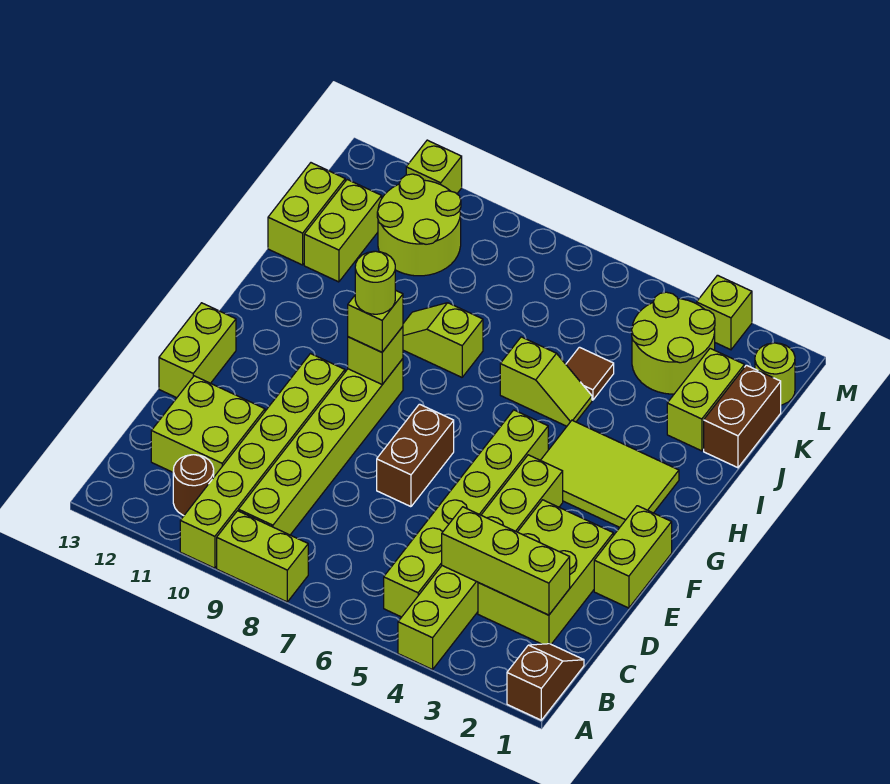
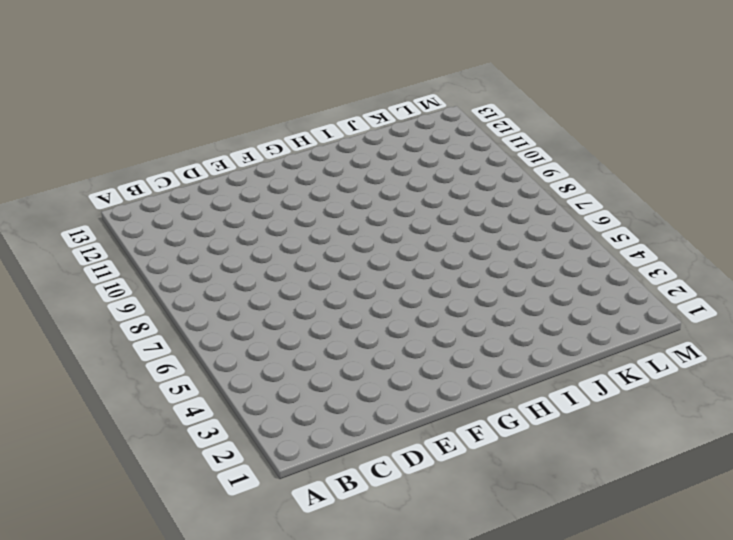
none -> brown slope A1:B1 level 1 top A
none -> lime brick A4:F4 level 1
none -> lime brick A8:A9 level 1

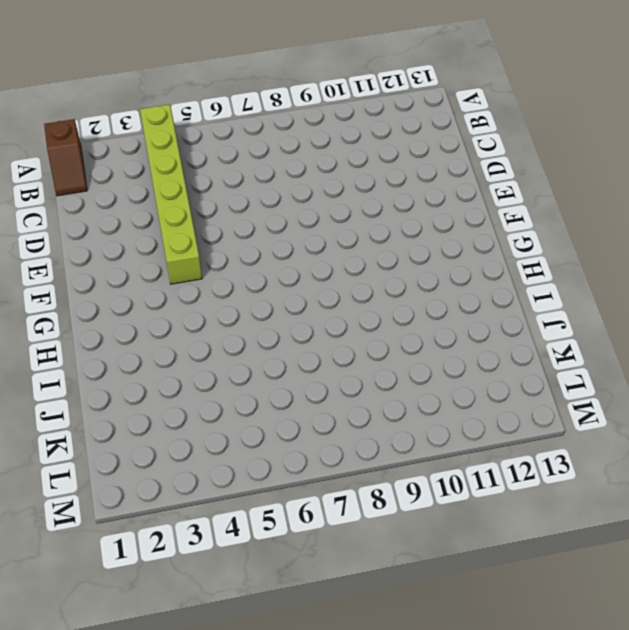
none -> lime brick A8:A9 level 1
none -> lime brick A10:F10 level 1
none -> lime brick B5:G5 level 1

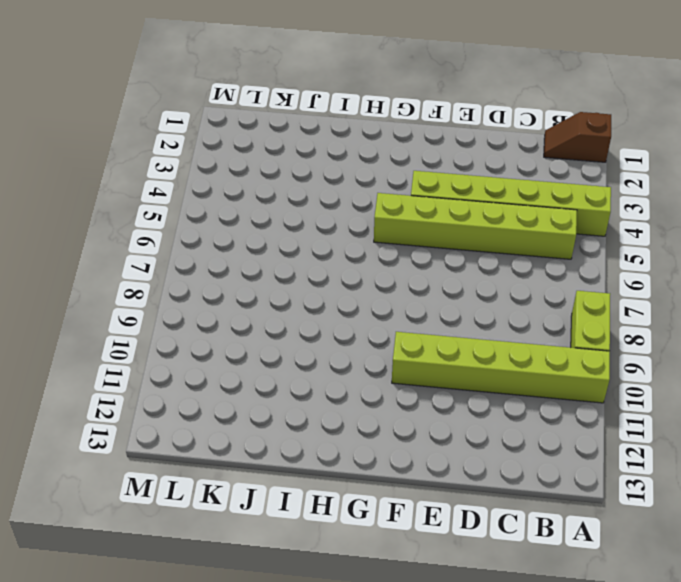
none -> lime brick B9:G9 level 1
none -> brown round brick B11 level 1
none -> lime brick C2:E3 level 1

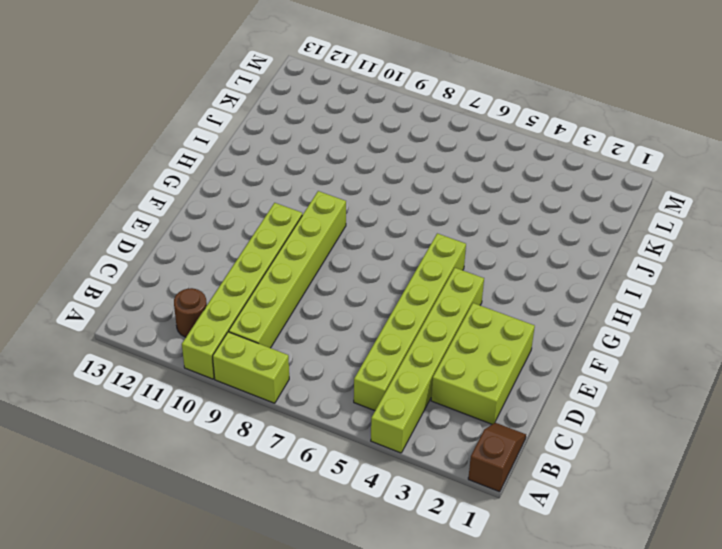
none -> lime brick C11:D12 level 1
none -> lime brick E1:F1 level 1
none -> brown brick E7:F7 level 1

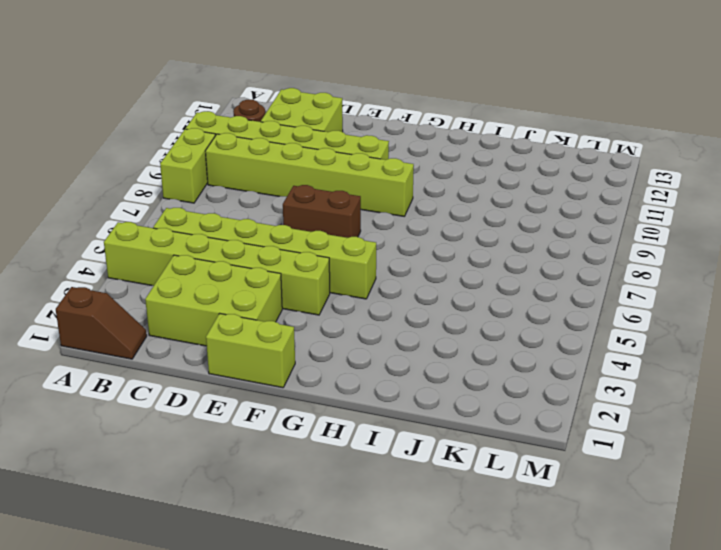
none -> lime brick E13:F13 level 1
none -> lime tile G2:H4 level 1
none -> lime slope I5:I6 level 1 top 6

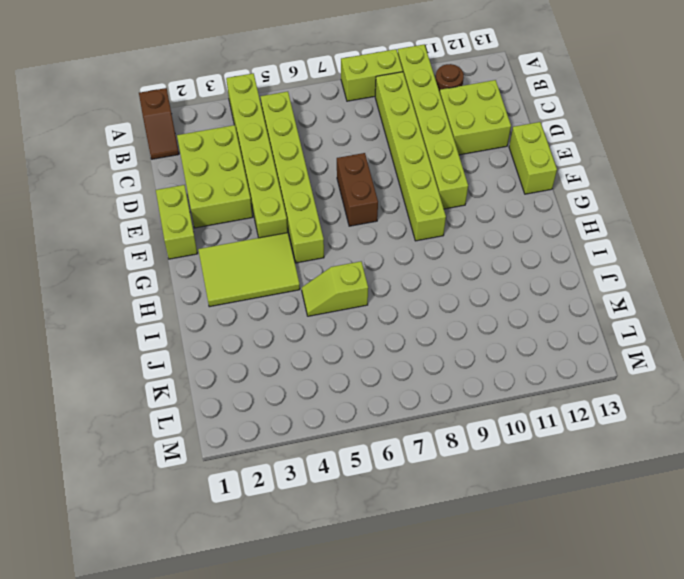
none -> lime slope I8:I9 level 1 top 8
none -> brown brick J1:K1 level 1
none -> lime brick J2:K2 level 1

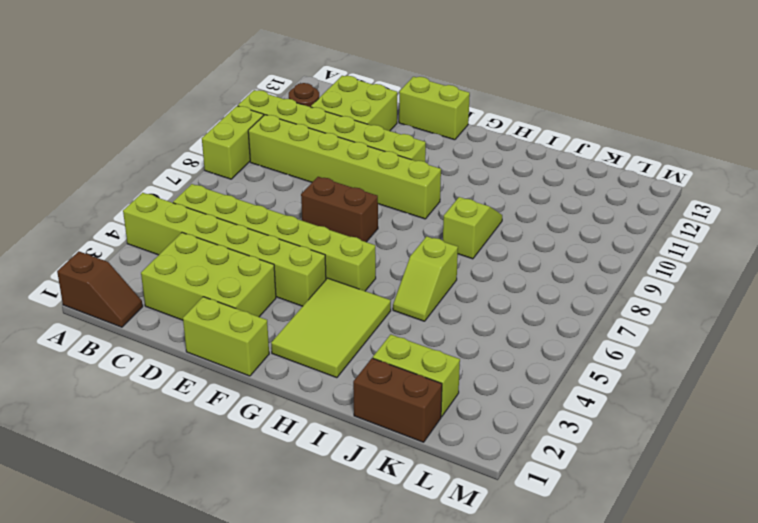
none -> brown tile J5 level 1
none -> lime brick J12:K12 level 1
none -> lime brick J13:K13 level 1

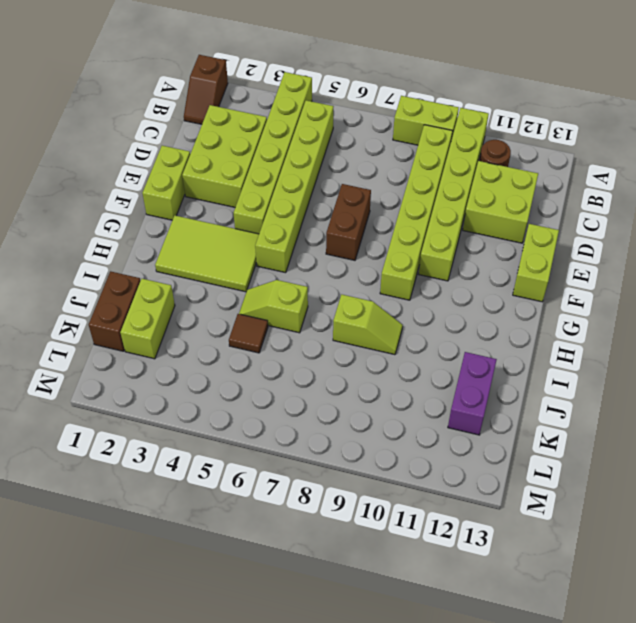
purple brick J12:K12 level 1 -> lime brick J12:K12 level 1
none -> lime brick J13:K13 level 1
none -> lime round brick K3:L4 level 1
none -> lime round brick K10:L11 level 1

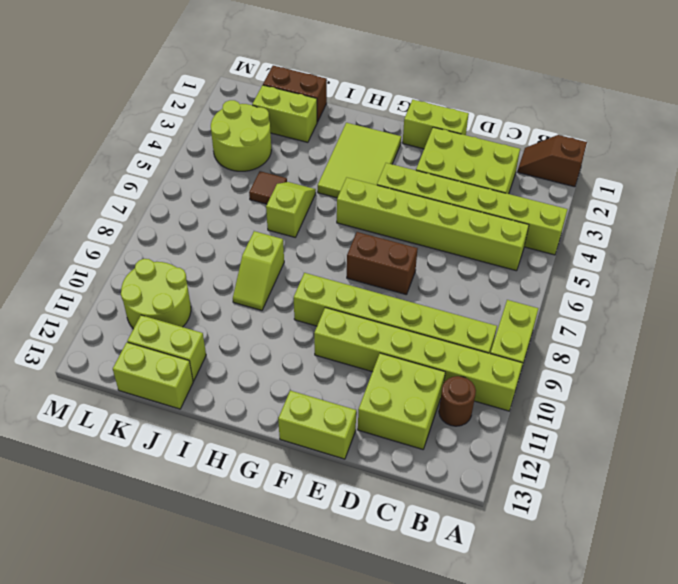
none -> lime round brick L1 level 1
none -> lime brick M3 level 1
none -> lime brick M11 level 1

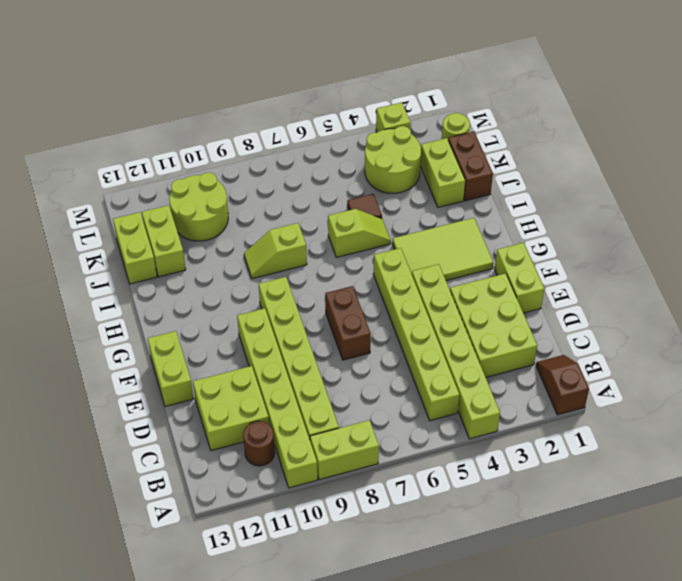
none -> lime brick M11 level 1
none -> lime brick C2:C4 level 2
none -> lime brick G9 level 2

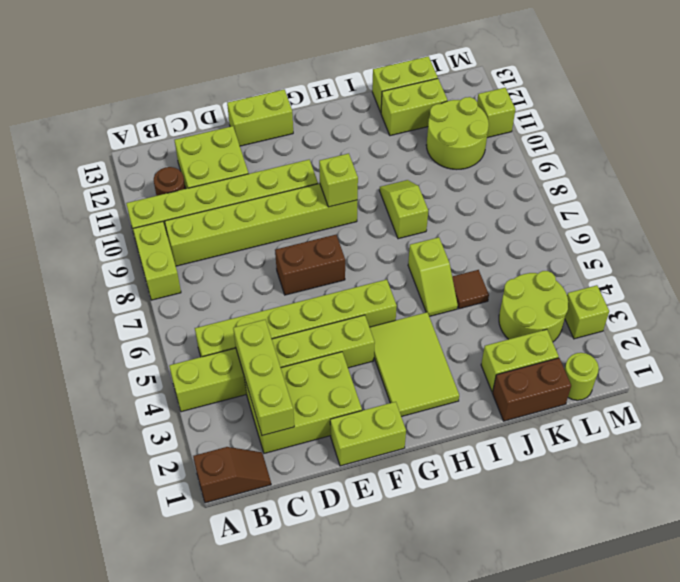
none -> lime brick G9 level 3
none -> lime round brick G9 level 4

